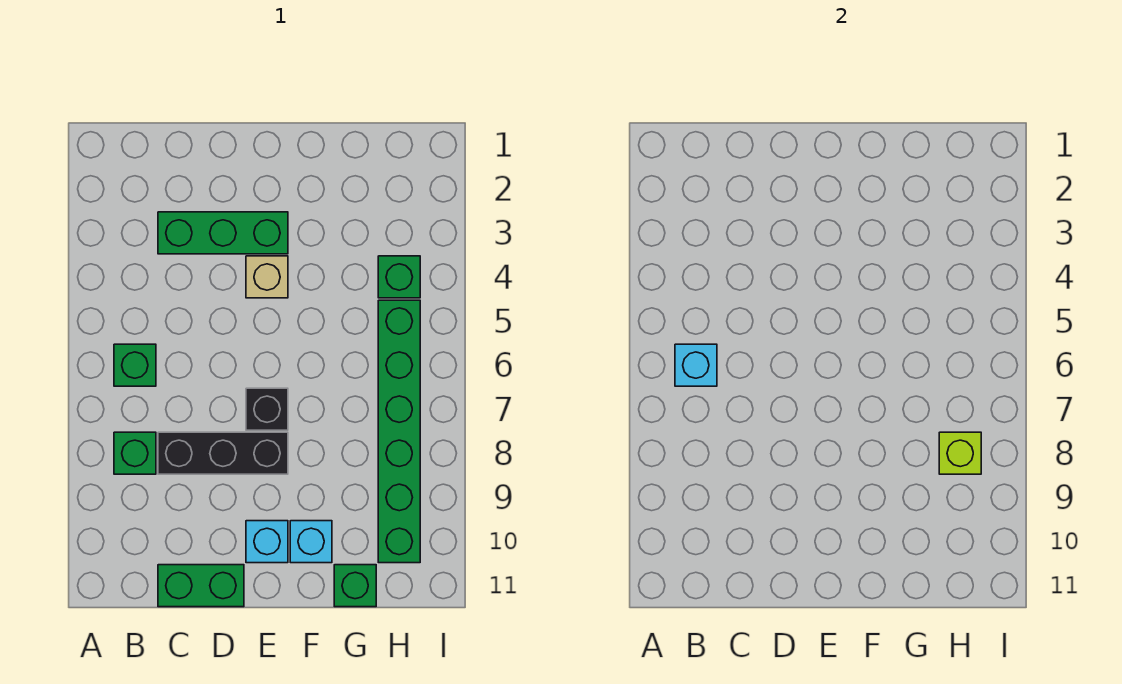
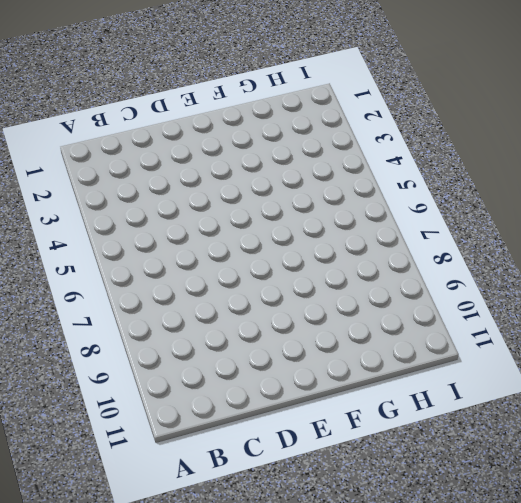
none -> green brick B6 level 1
none -> green brick B8 level 1
none -> green brick C3:E3 level 1

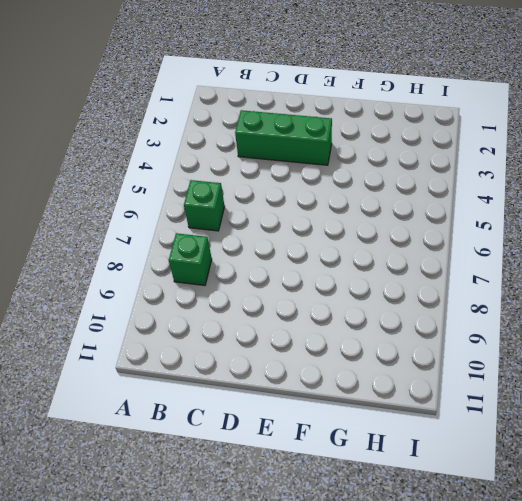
none -> black brick C8:E8 level 1
none -> green brick C11:D11 level 1
none -> tan brick E4 level 1

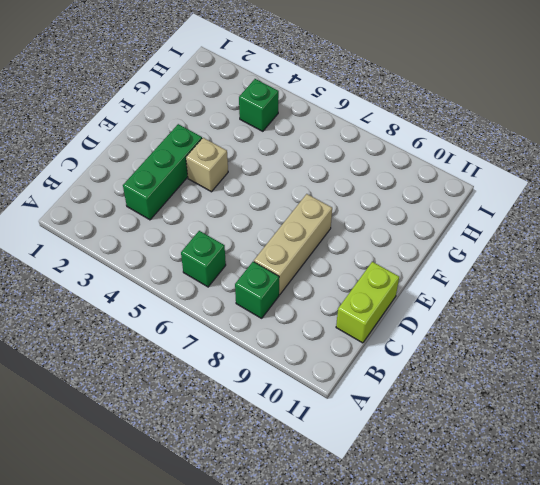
tan brick C8:E8 level 1 -> black brick C8:E8 level 1
lime brick C11:D11 level 1 -> green brick C11:D11 level 1
none -> black brick E7 level 1
none -> cyan brick E10 level 1
none -> cyan brick F10 level 1

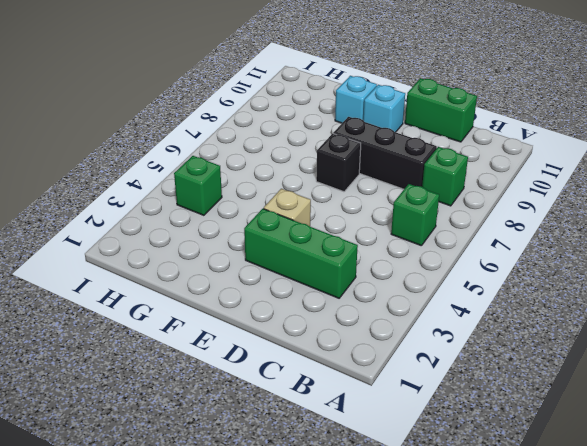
none -> green brick G11 level 1
none -> green brick H5:H10 level 1
none -> cyan brick B6 level 2

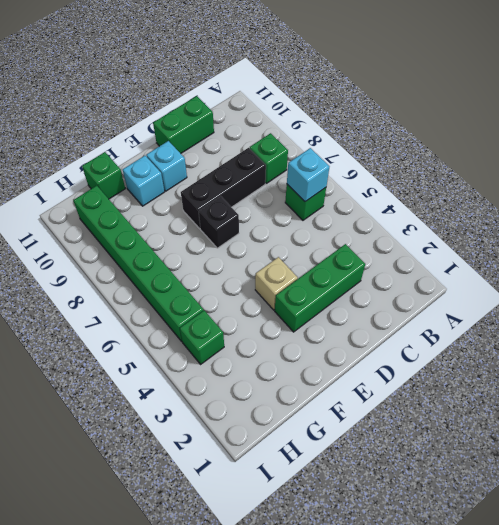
none -> lime brick H8 level 2

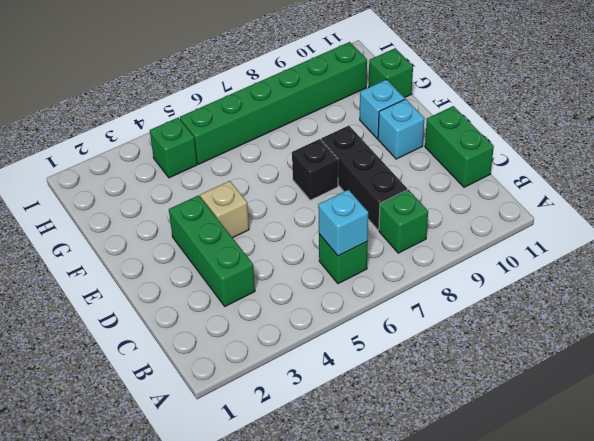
none -> lime brick H8 level 2

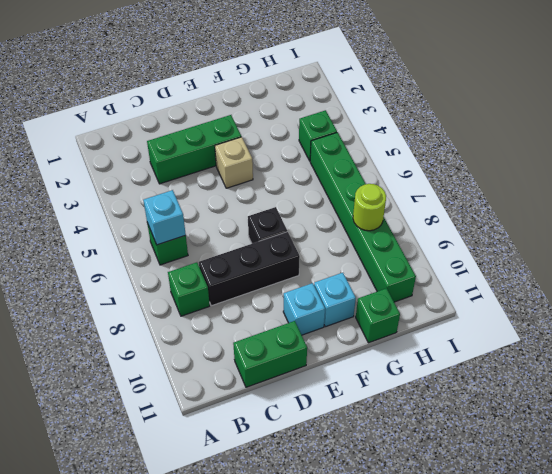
lime round brick H8 level 2 -> lime brick H8 level 2

